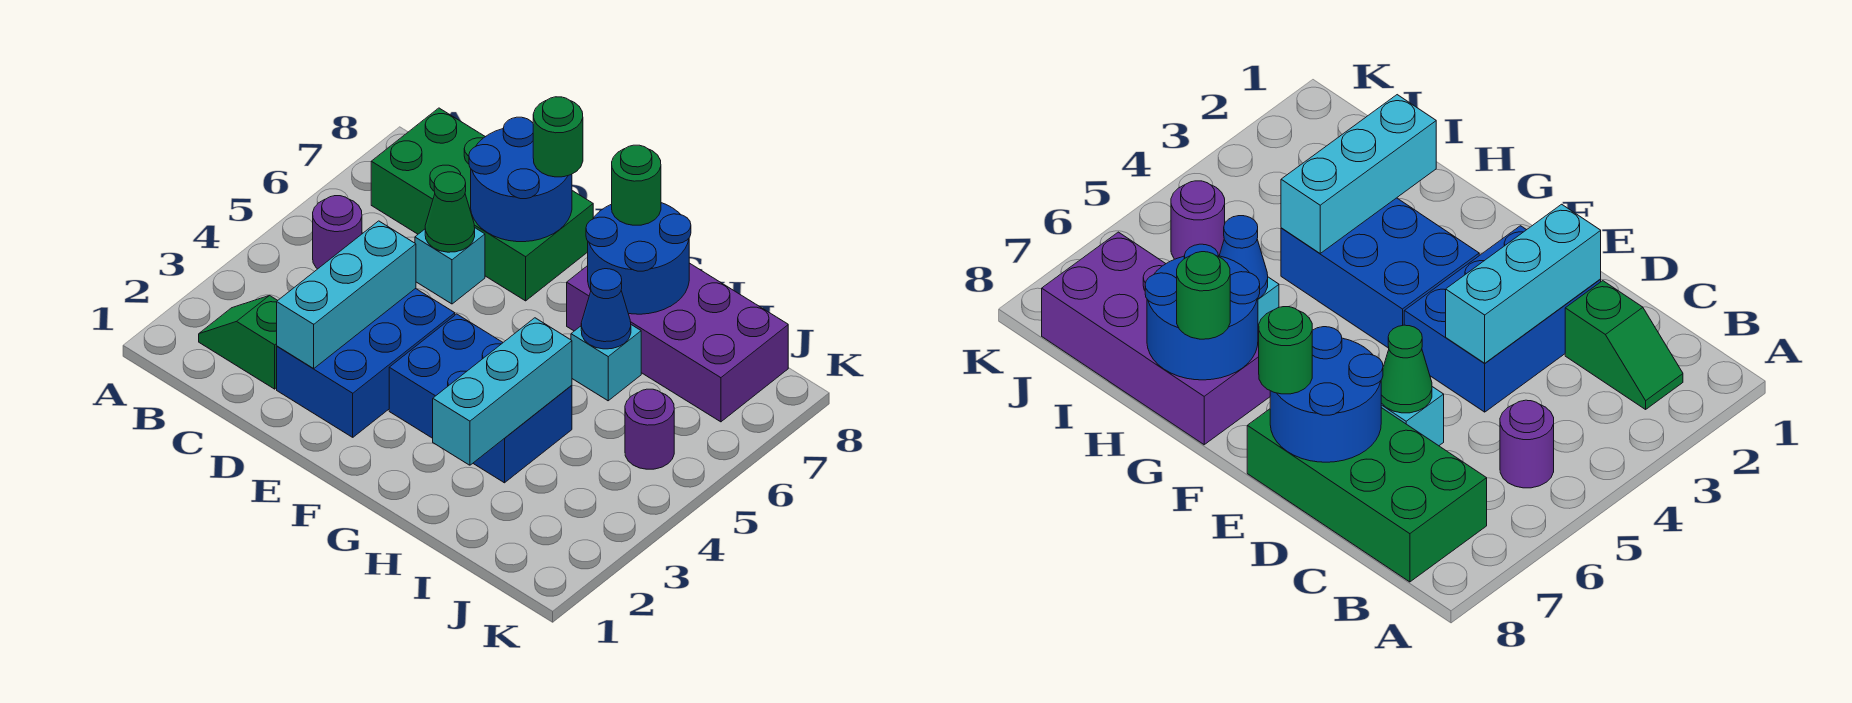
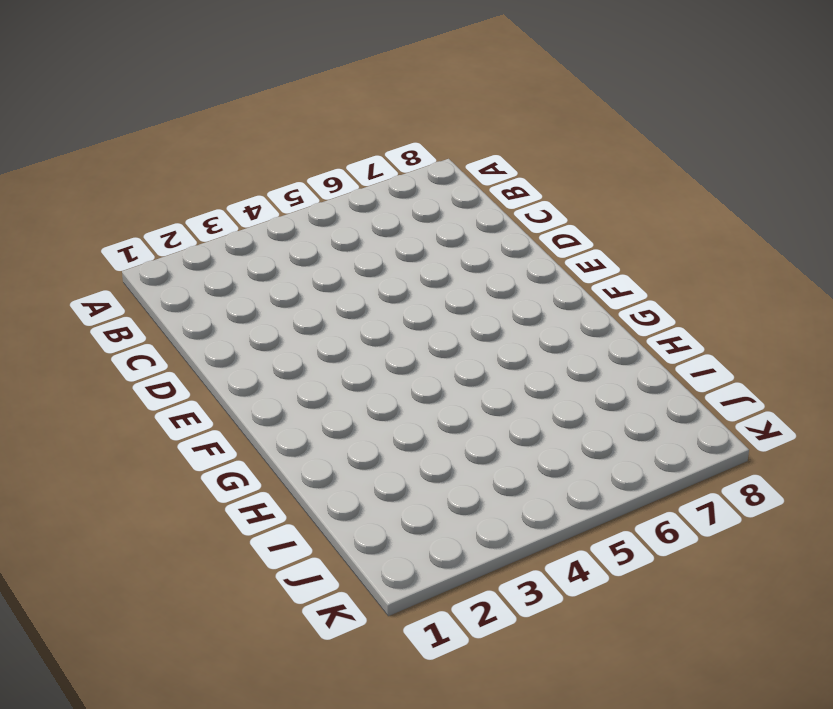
none -> green slope B2:C2 level 1 top C
none -> purple round brick B5 level 1
none -> green brick B7:E8 level 1

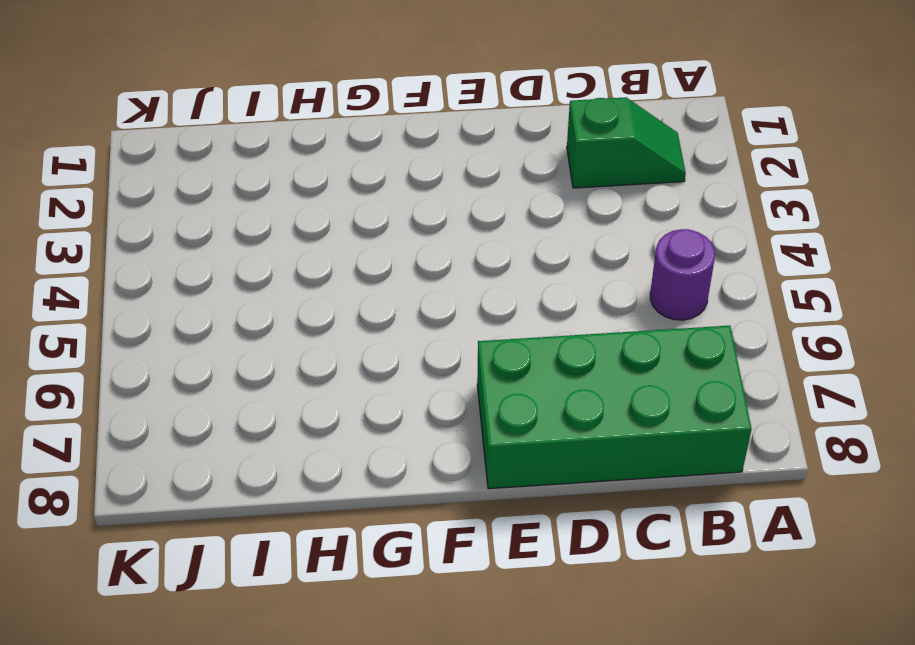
none -> blue brick D2:E4 level 1
none -> cyan brick D6 level 1
none -> blue brick F3:H4 level 1

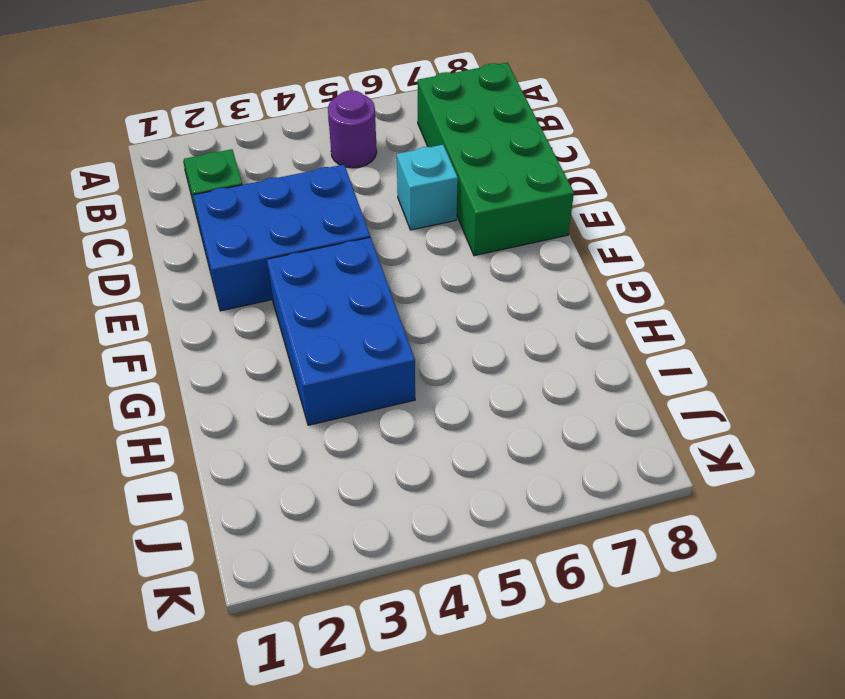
none -> purple brick G7:J8 level 1
none -> cyan brick H6 level 1
none -> purple round brick J5 level 1

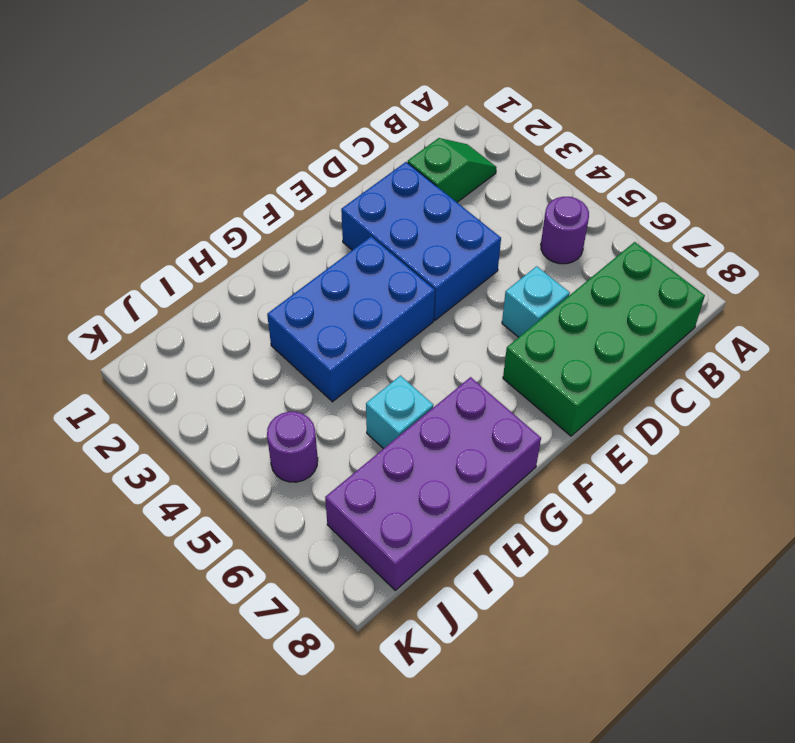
none -> cyan brick D2:D4 level 2
none -> green cone D6 level 2
none -> blue round brick D7:E8 level 2

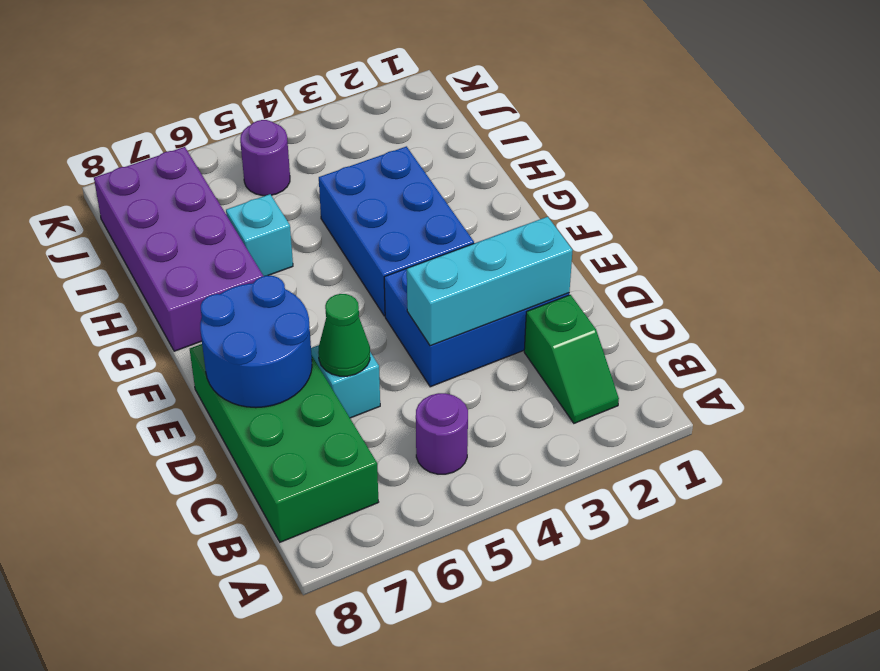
none -> blue round brick G7:H8 level 2
none -> cyan brick H2:H4 level 2
none -> blue cone H6 level 2

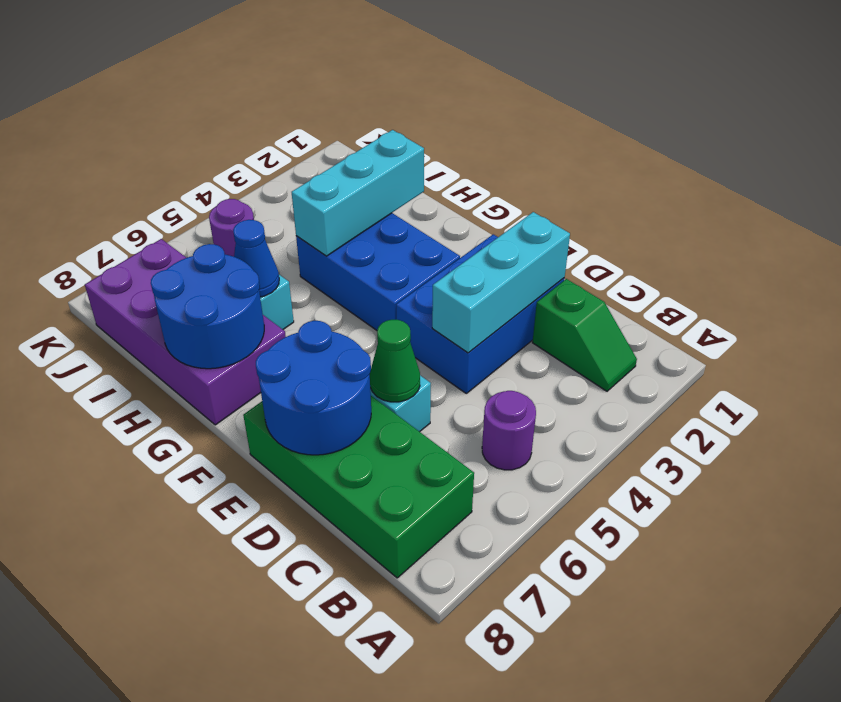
none -> green round brick E8 level 3
none -> green round brick G8 level 3

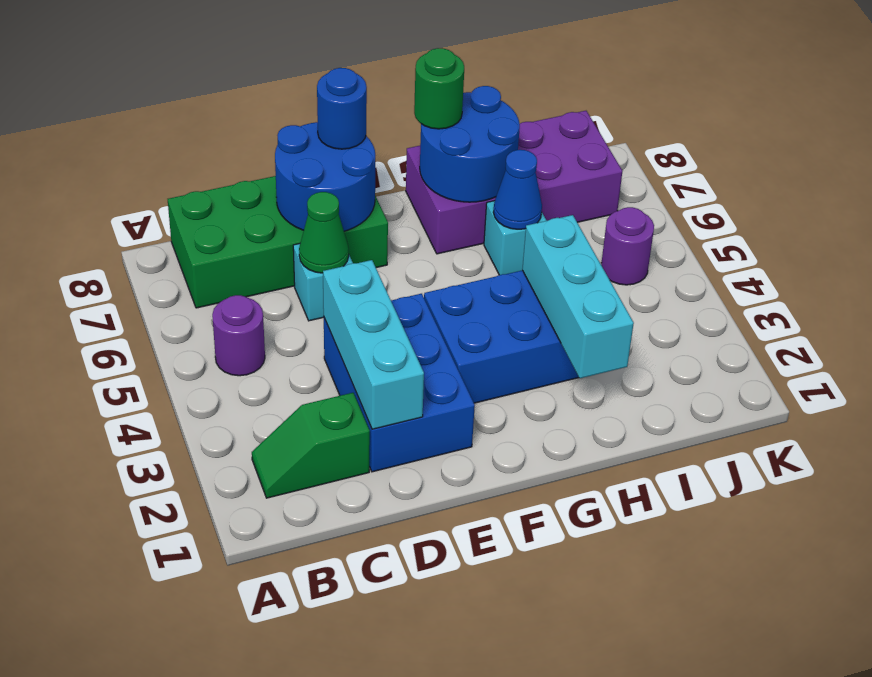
blue round brick E8 level 3 -> green round brick E8 level 3

